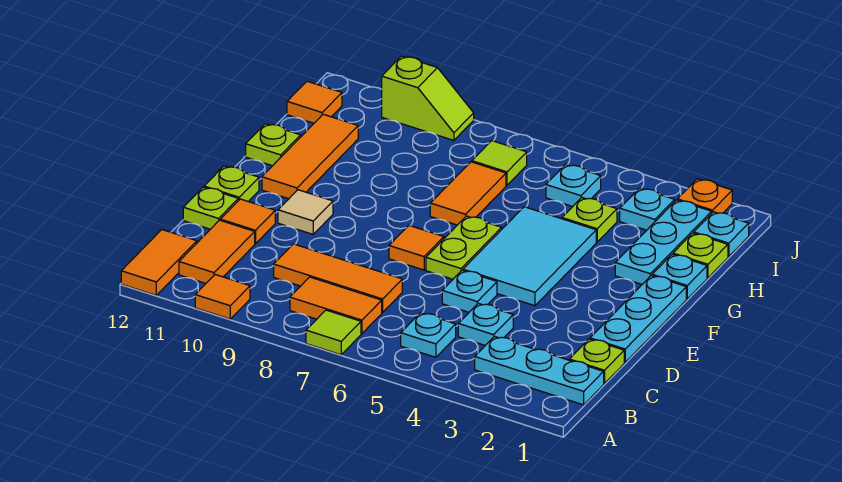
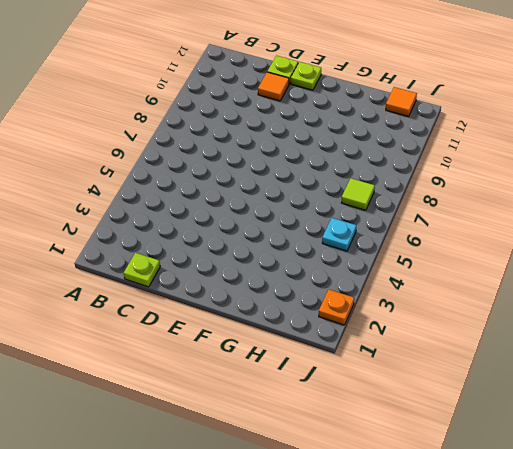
none -> lime tile A7 level 1
none -> orange tile A10 level 1
none -> orange tile A12:B12 level 1
none -> cyan plate B1:B3 level 1

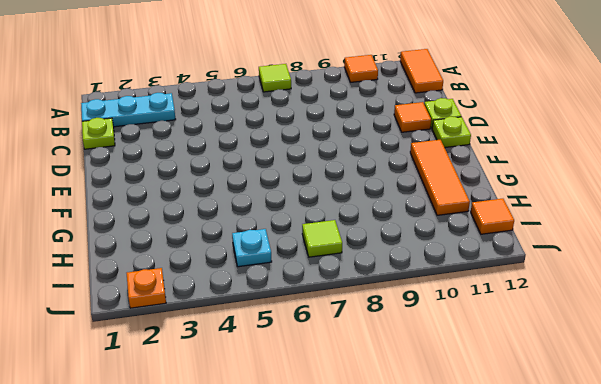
none -> cyan plate B5 level 1
none -> orange tile B7:B8 level 1
none -> orange tile B11:C11 level 1
none -> cyan plate C4 level 1

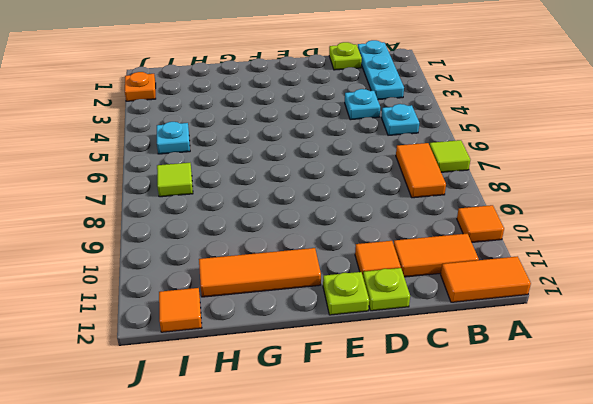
none -> orange tile C7:C9 level 1
none -> cyan plate D1:F1 level 1
none -> cyan plate D5 level 1
none -> cyan tile E4:G5 level 1

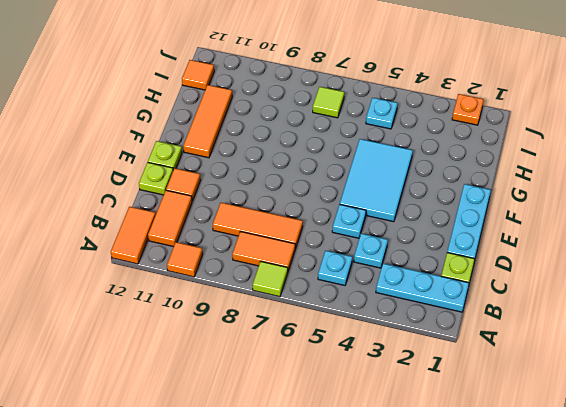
none -> lime plate E6:F6 level 1
none -> orange tile E7 level 1
none -> tan tile E10 level 1
none -> cyan plate G1 level 1

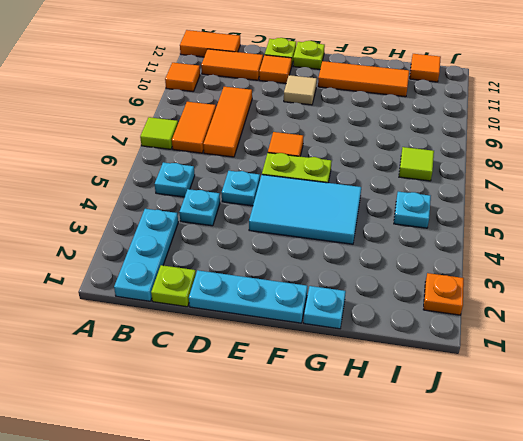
none -> cyan plate G2:I2 level 1
none -> orange tile G7:H7 level 1
none -> lime plate G12 level 1
none -> lime plate H1 level 1

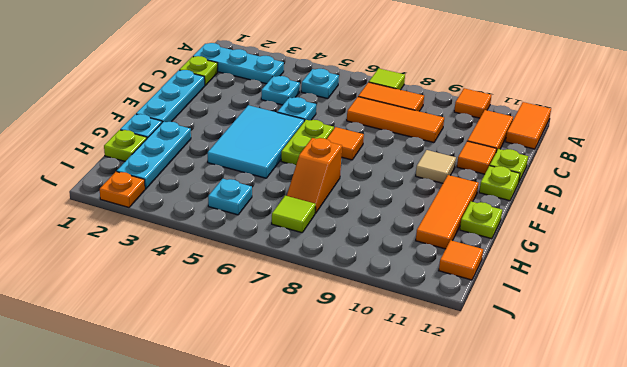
orange slope G7:H7 level 1 top G -> orange tile G7:H7 level 1
none -> lime plate H4 level 1
none -> cyan plate I1 level 1
none -> cyan plate I3 level 1
none -> lime slope J9:J10 level 1 top 10

